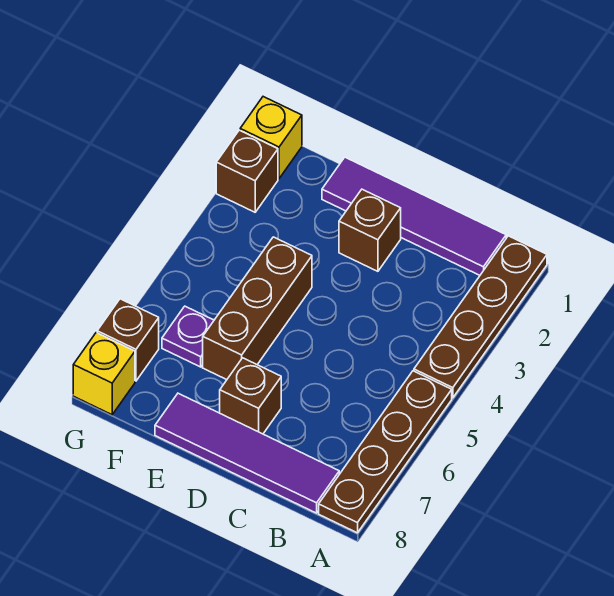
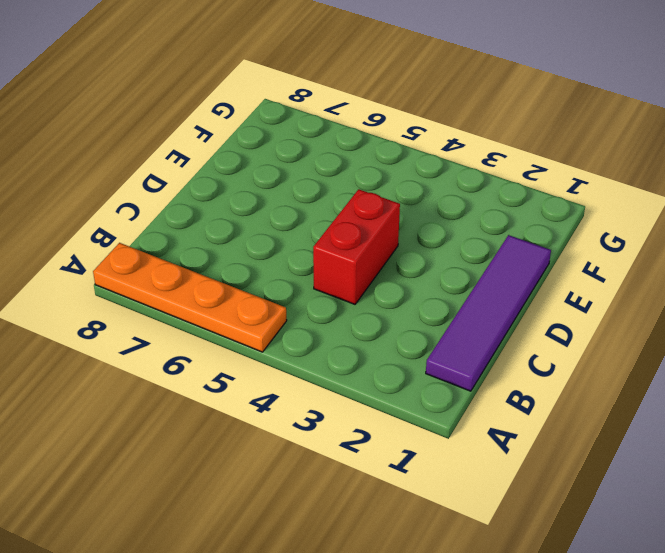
orange plate A5:A8 level 1 -> brown plate A5:A8 level 1
red brick C4:D4 level 1 -> none
none -> brown plate A1:A4 level 1
none -> purple tile B8:E8 level 1
none -> brown brick D2 level 1

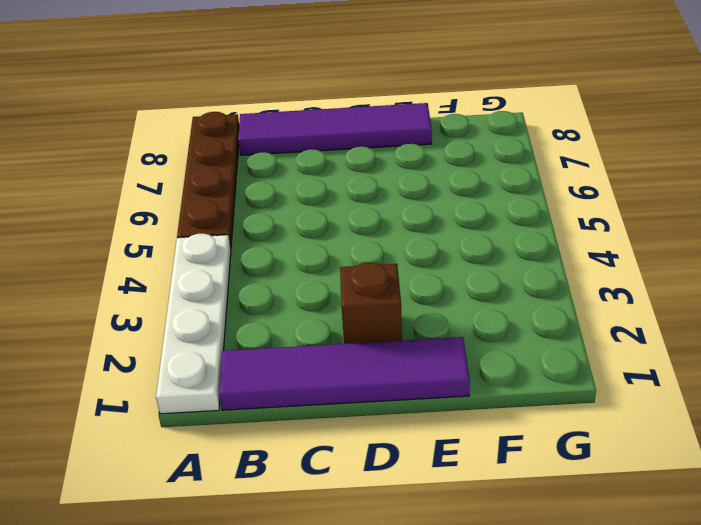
white plate A1:A4 level 1 -> brown plate A1:A4 level 1
none -> brown brick D7 level 1
none -> brown brick E4:E6 level 1
none -> purple plate F6 level 1

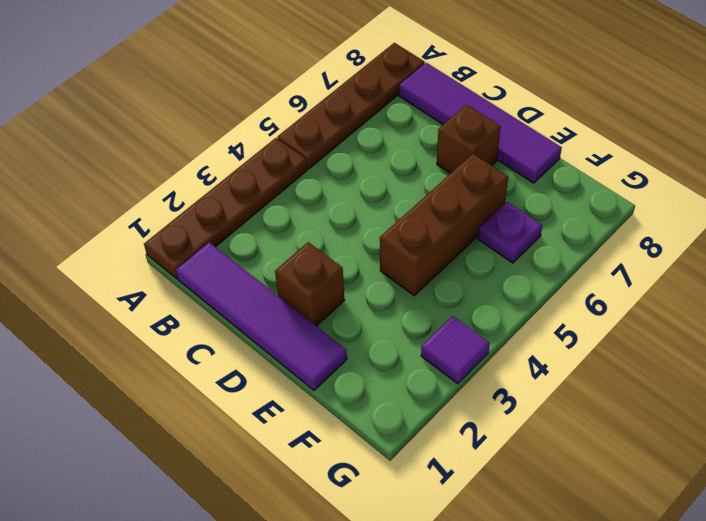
purple tile G3 level 1 -> none
none -> yellow brick G1 level 1
none -> brown brick G2 level 1
none -> brown brick G7 level 1

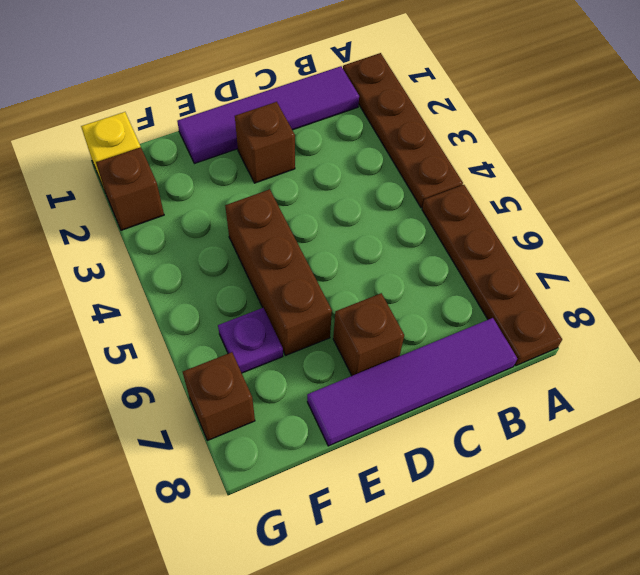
none -> yellow brick G8 level 1

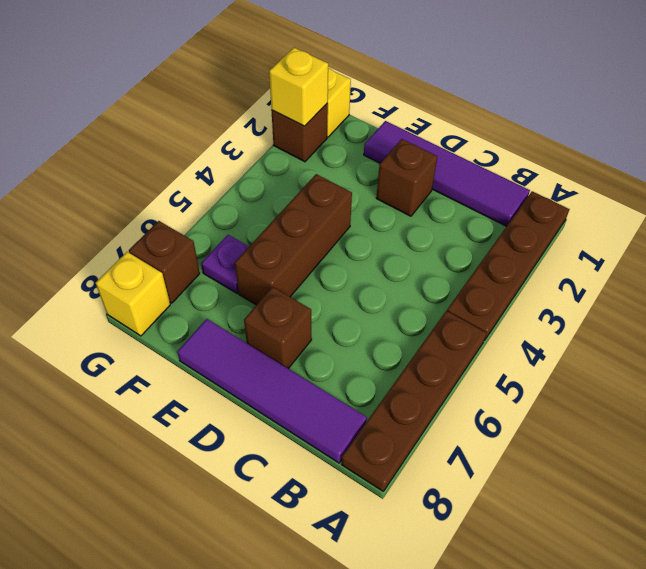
yellow brick G2 level 2 -> none

